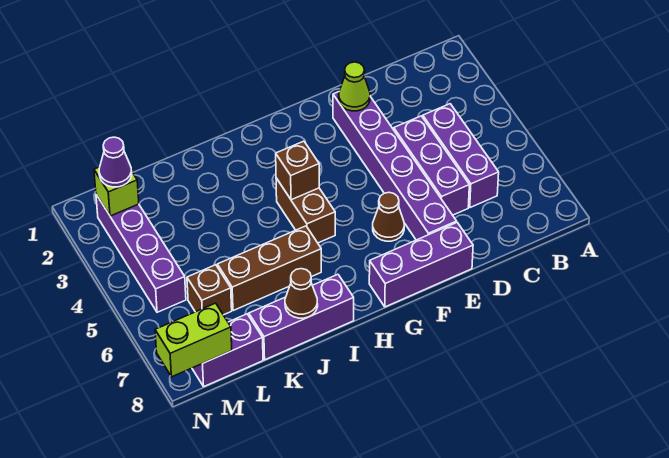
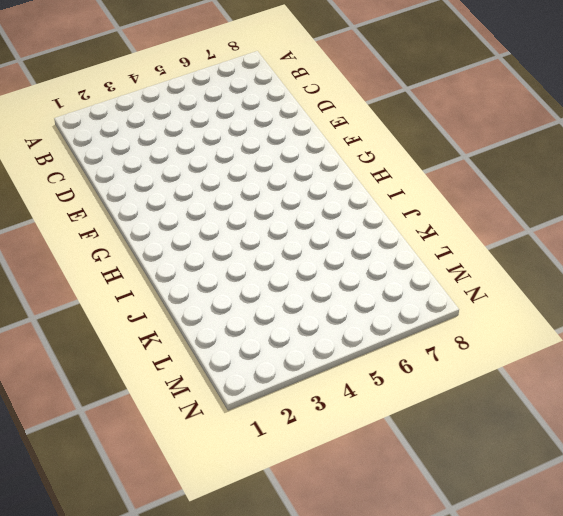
none -> purple brick C4:C6 level 1
none -> purple brick D4:D6 level 1
none -> purple brick E2:E7 level 1

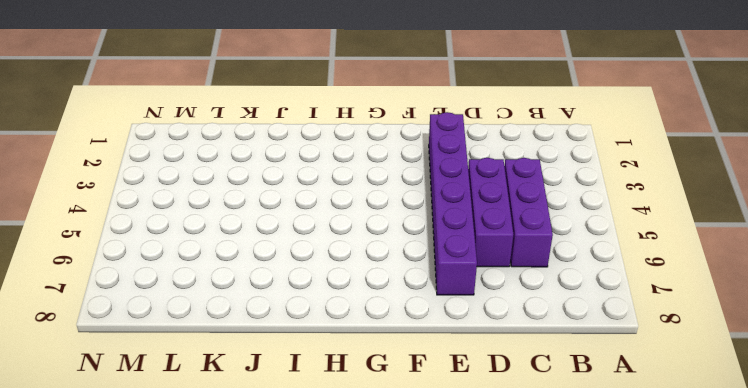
none -> purple brick E8:G8 level 1
none -> brown cone F6 level 1
none -> brown brick H4:H5 level 1

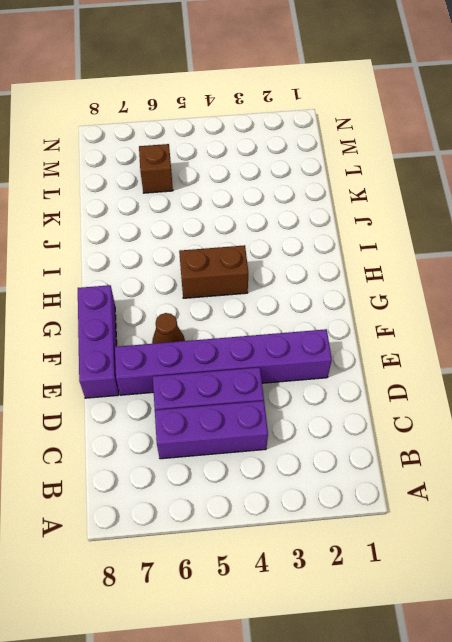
none -> brown brick I6:K6 level 1
none -> purple brick I8:K8 level 1
none -> purple brick L8:M8 level 1

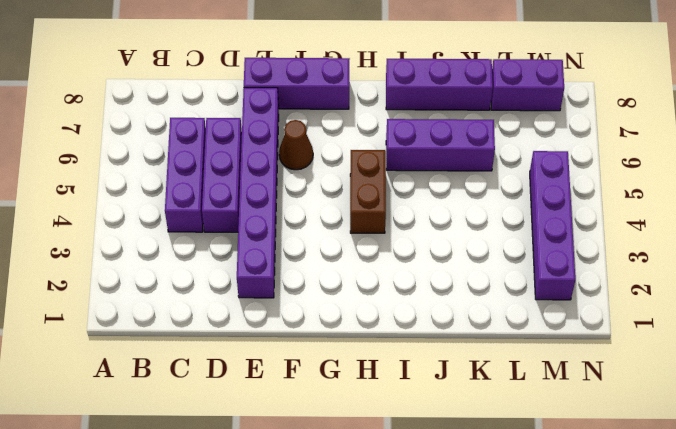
purple brick I6:K6 level 1 -> brown brick I6:K6 level 1
none -> brown brick L6 level 1
none -> lime cone E2 level 2
none -> brown brick H4 level 2

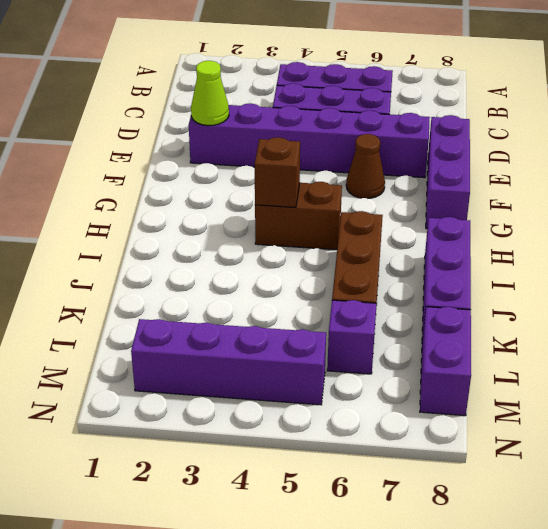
purple brick L6 level 1 -> brown brick L6 level 1
none -> brown cone J8 level 2
none -> lime brick M2 level 2
none -> lime brick M8:N8 level 2

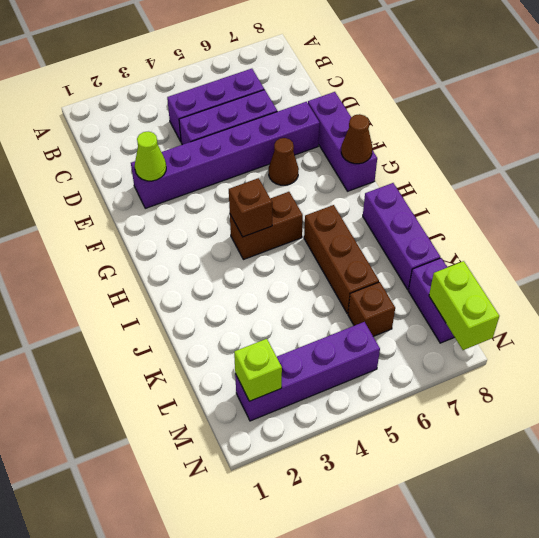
brown cone G8 level 2 -> brown cone J8 level 2
none -> purple cone M2 level 3

